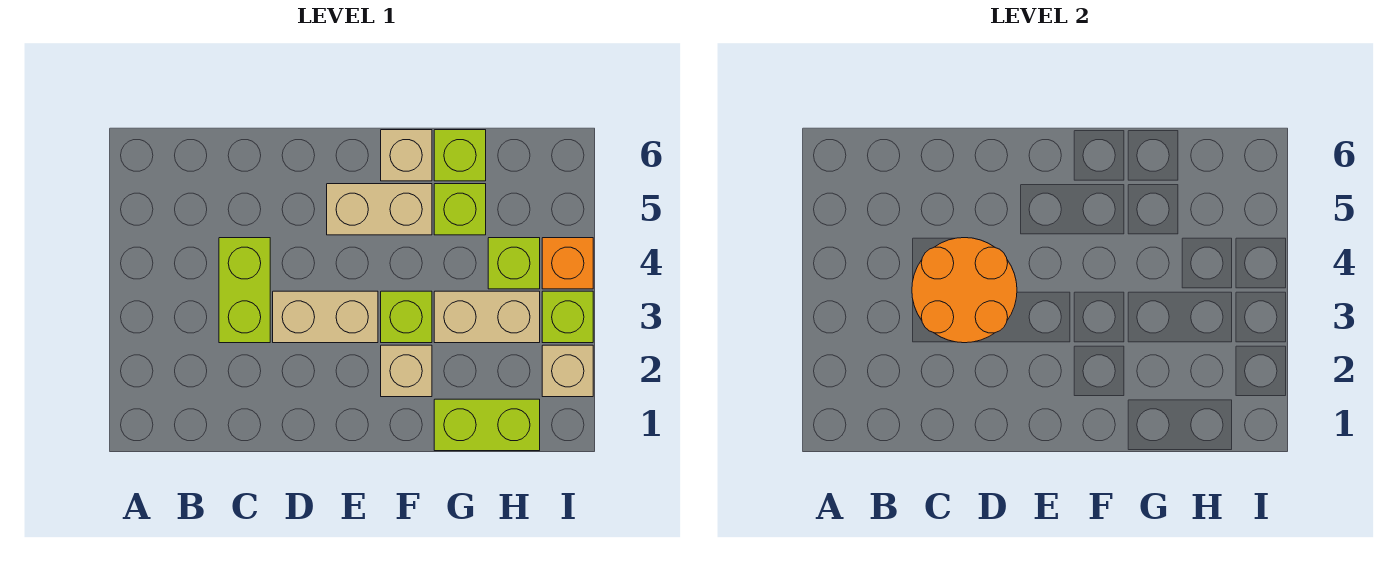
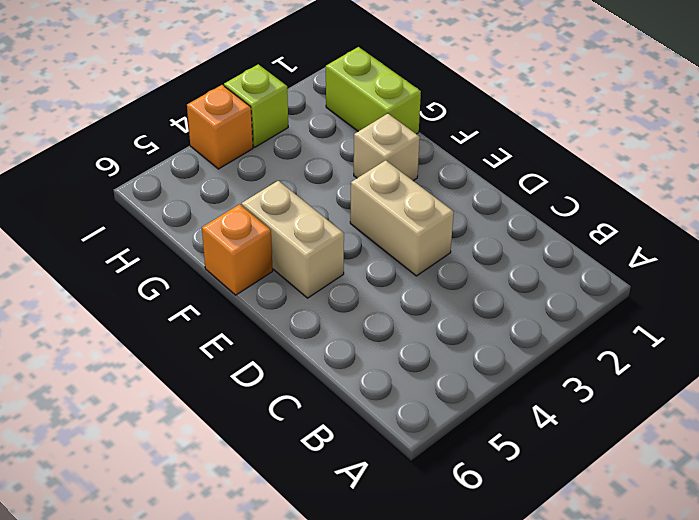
orange brick F6 level 1 -> tan brick F6 level 1
none -> lime brick C3:C4 level 1
none -> lime brick F3 level 1
none -> tan brick G3:H3 level 1

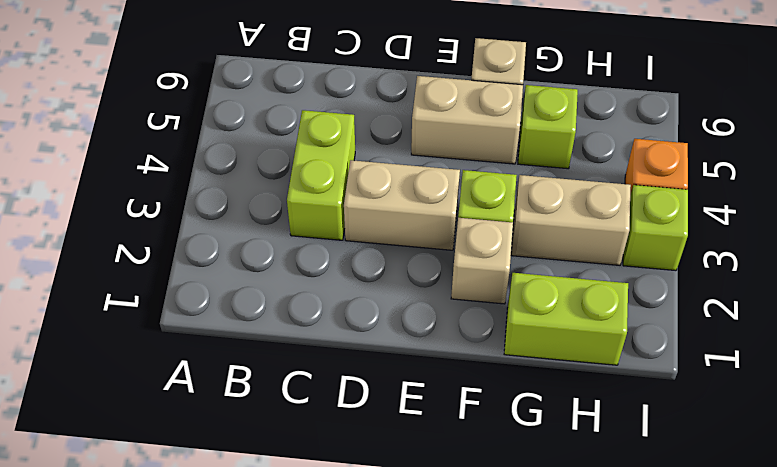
none -> lime brick G6 level 1
none -> lime brick H4 level 1
none -> tan brick I2 level 1

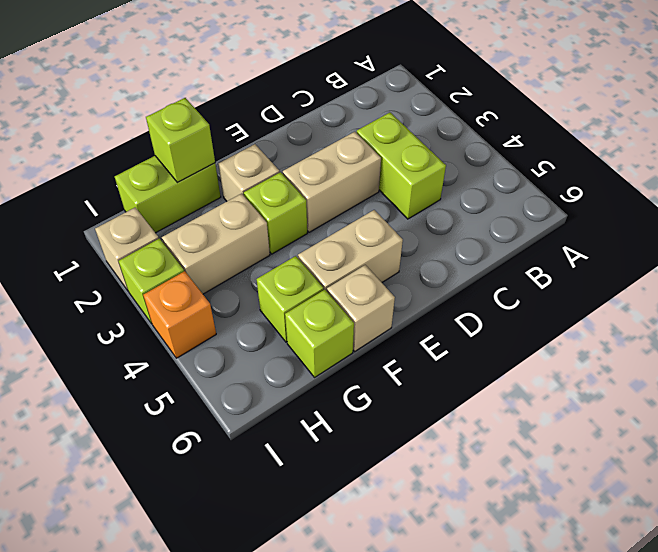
lime brick G1 level 2 -> lime brick H4 level 1
none -> orange round brick C3:D4 level 2

